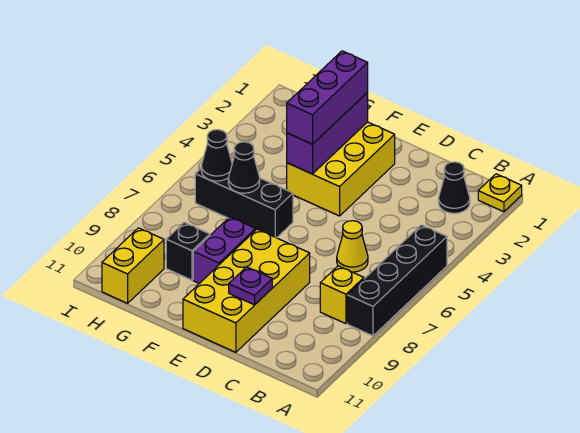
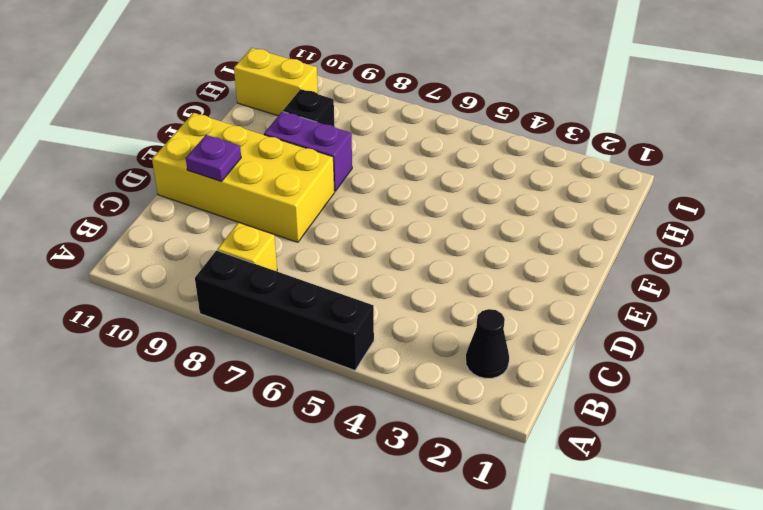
none -> yellow plate A1 level 1
none -> yellow cone C6 level 1
none -> yellow brick E2:F4 level 1

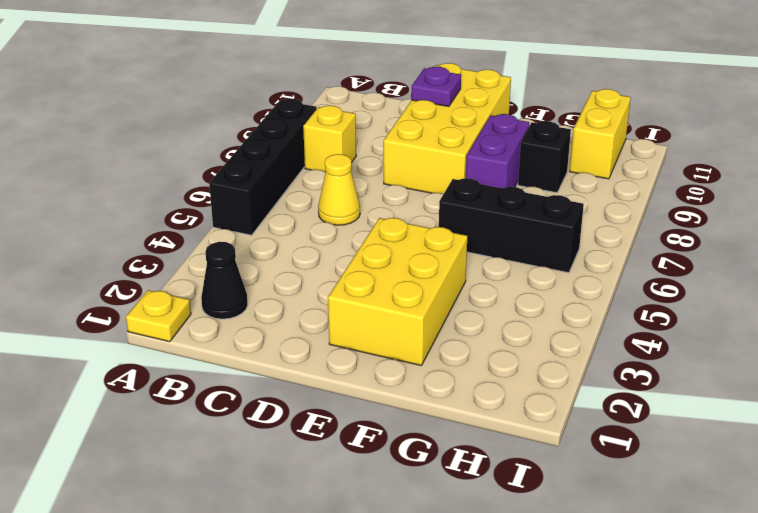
none -> purple brick F2:F4 level 2
none -> black cone G6 level 2
none -> black cone H6 level 2

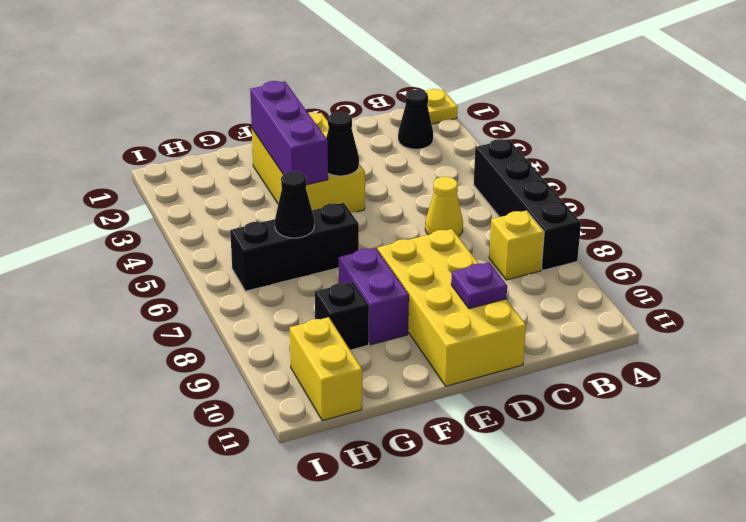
black cone E4 level 2 -> black cone H6 level 2
none -> purple brick F2:F4 level 3

